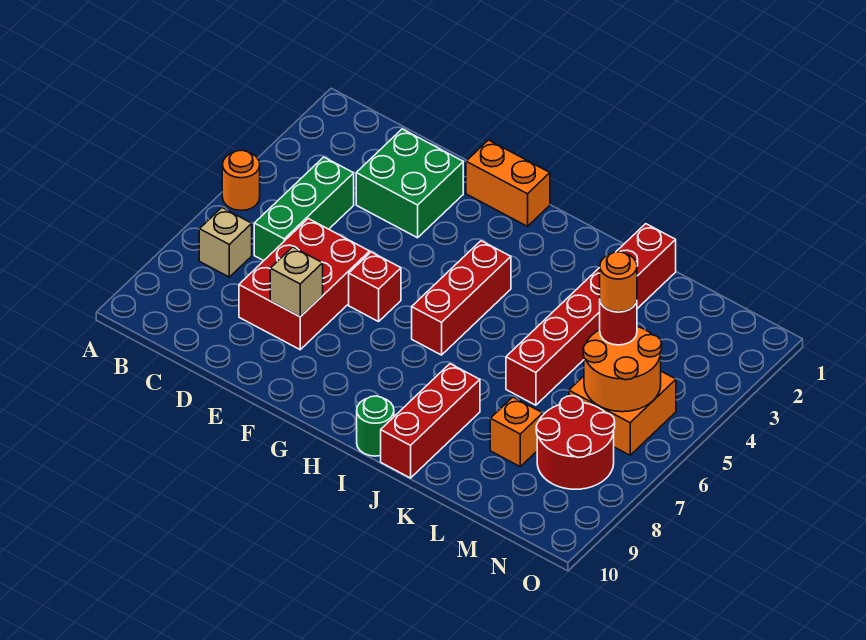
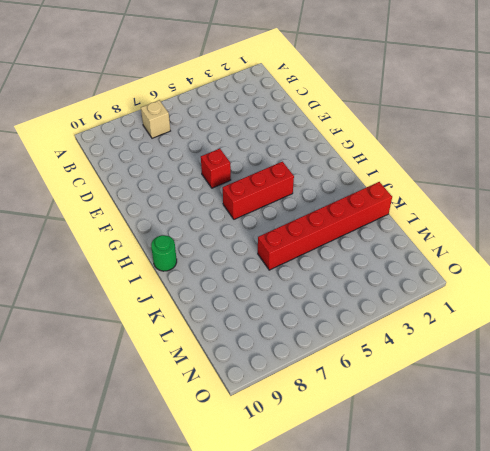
none -> orange round brick A5 level 1
none -> green brick C4:C6 level 1
none -> green brick D2:E3 level 1

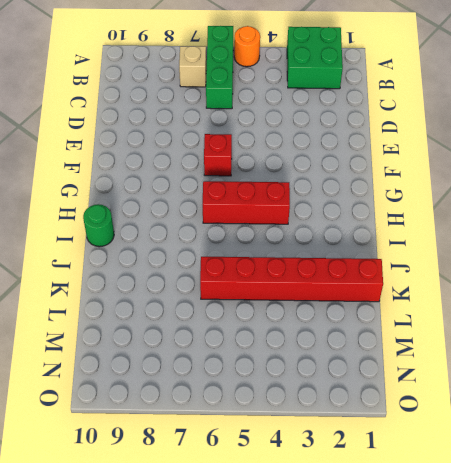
green brick A2:B3 level 1 -> green brick D2:E3 level 1
green brick A6:C6 level 1 -> green brick C4:C6 level 1
none -> red brick D6:E8 level 1
none -> orange brick F1:G1 level 1
none -> red brick J8:J10 level 1

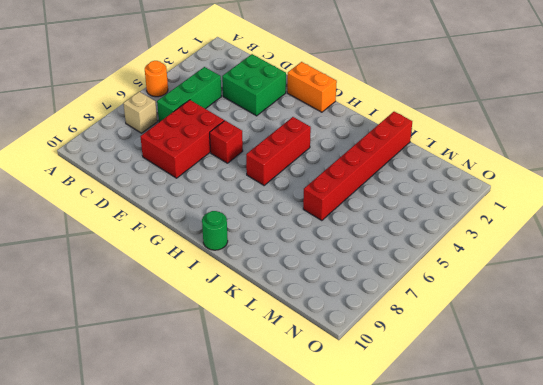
none -> red brick J8:J10 level 1
none -> orange brick L8 level 1
none -> orange brick M5:N6 level 1

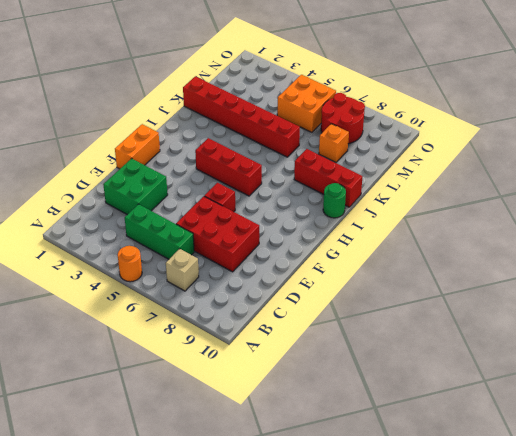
none -> tan brick E8 level 2
none -> orange round brick M5:N6 level 2
none -> red round brick M5 level 3

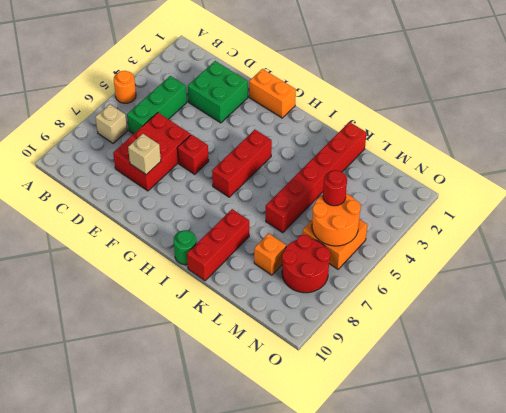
none -> orange round brick M5 level 4

